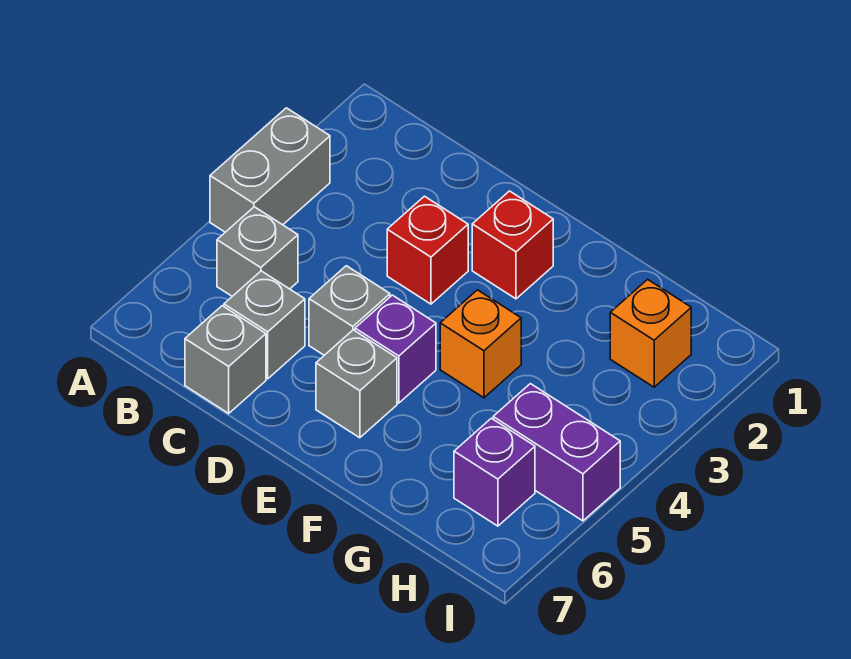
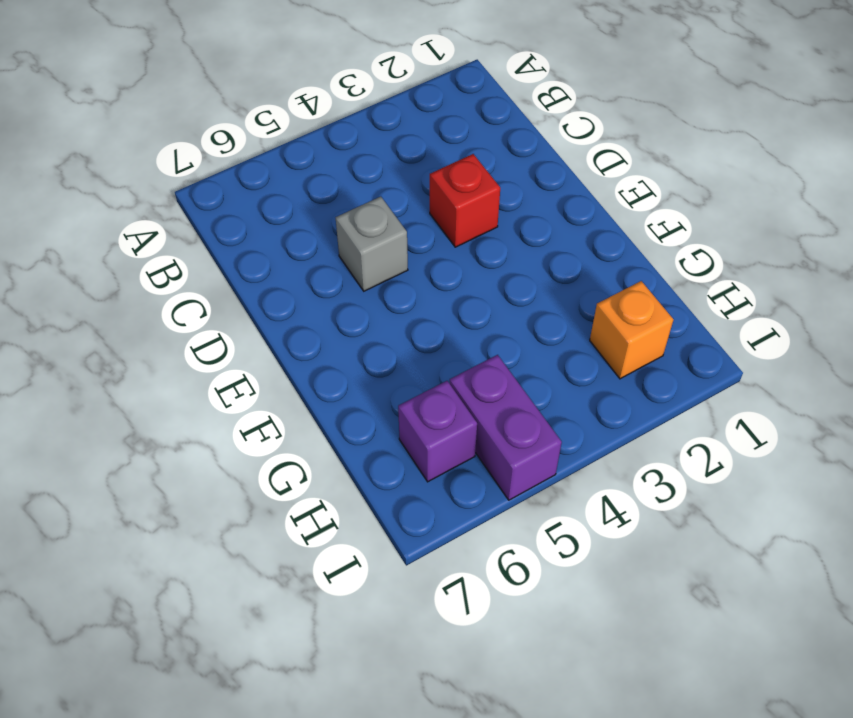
none -> grey brick A3:A4 level 1
none -> grey brick B5 level 1
none -> grey brick C6 level 1

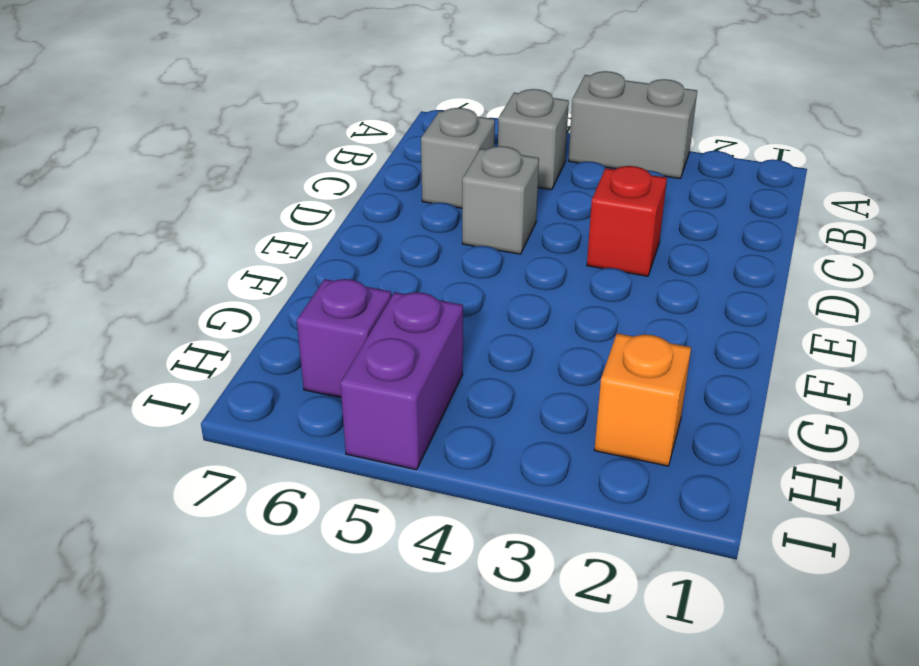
none -> grey brick C7 level 1
none -> red brick E2 level 1
none -> purple brick E5 level 1

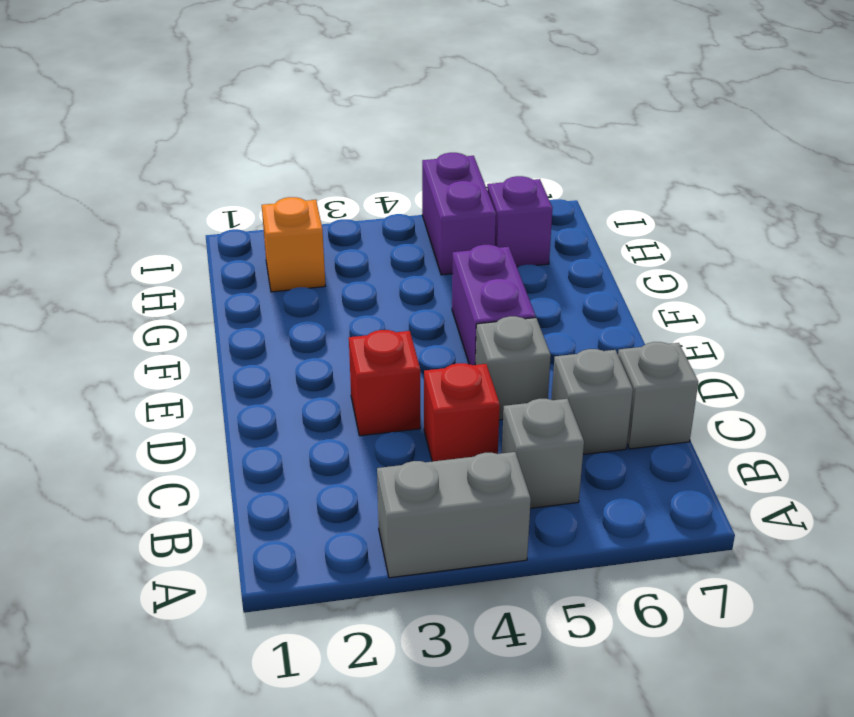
red brick C4 level 1 -> red brick E2 level 1
purple brick E5:F5 level 1 -> purple brick E5 level 1
none -> grey brick E6 level 1
none -> orange brick F4 level 1

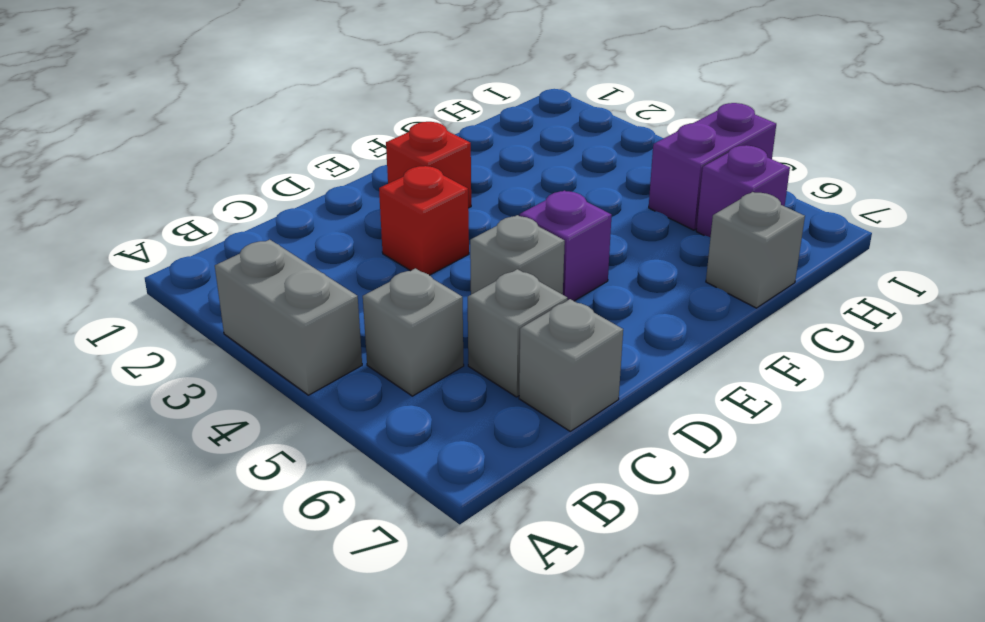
grey brick G7 level 1 -> grey brick E6 level 1
none -> orange brick F4 level 1
none -> orange brick H2 level 1

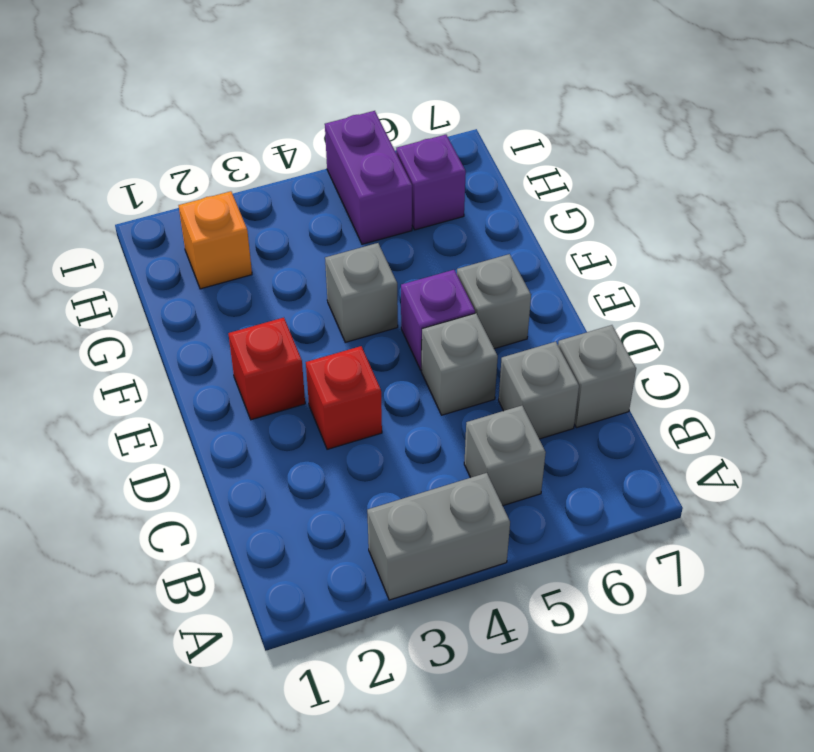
grey brick F4 level 1 -> orange brick F4 level 1

